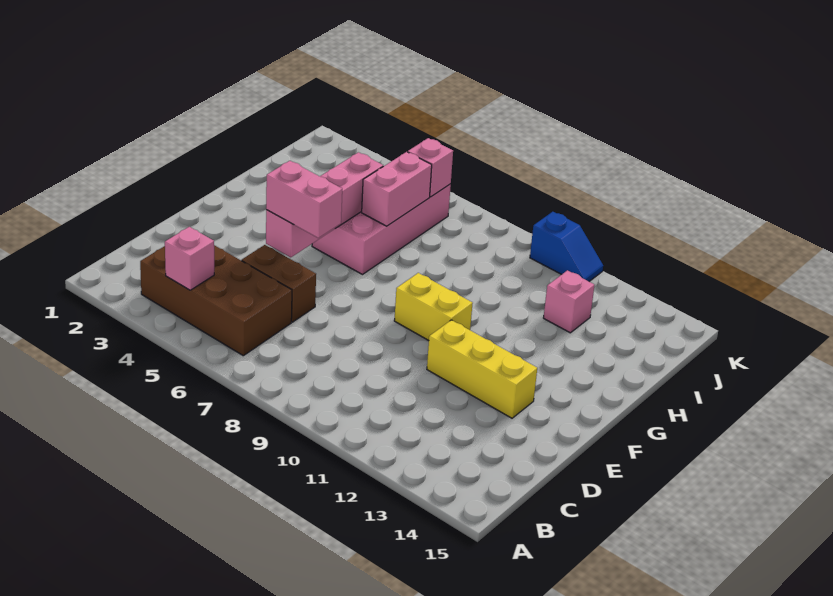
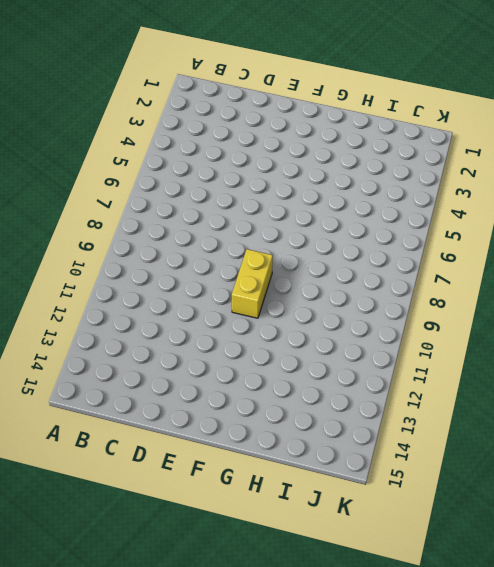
none -> brown brick B3:C6 level 1
none -> brown brick D5:D6 level 1
none -> yellow brick E11:E13 level 1

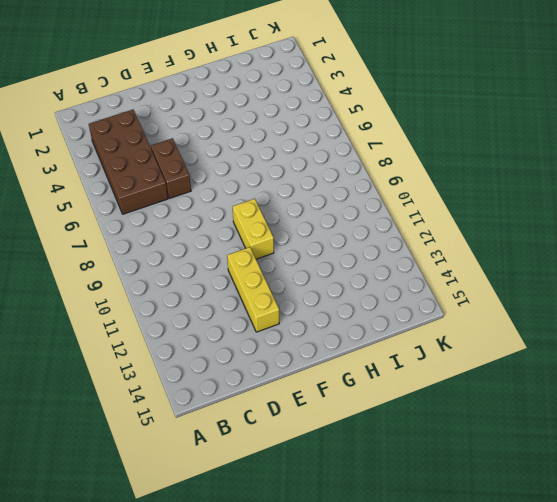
none -> pink brick G5:J6 level 1
none -> pink brick I12 level 1
none -> blue slope K10:K11 level 1 top 10

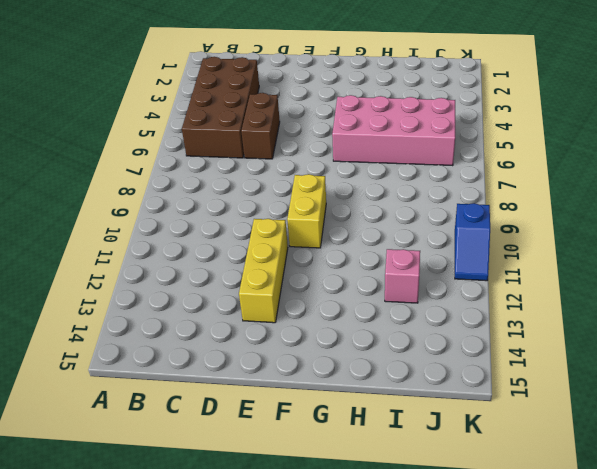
none -> pink brick B4 level 2
none -> pink brick E5:H5 level 2
none -> pink brick H6:I6 level 2

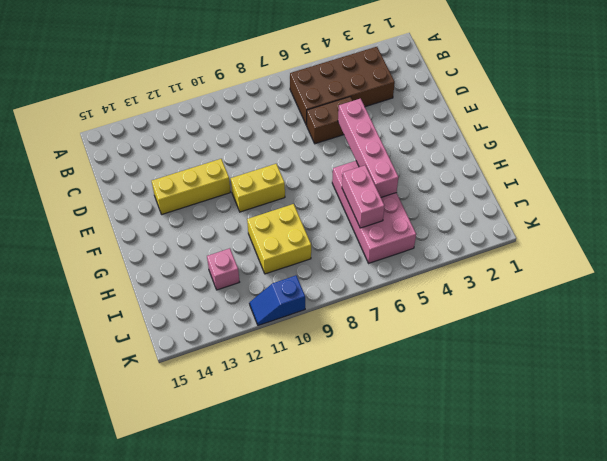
yellow brick H9:I10 level 1 -> none
none -> pink brick B4 level 2
none -> pink brick J6 level 2
none -> pink brick E5:E6 level 3

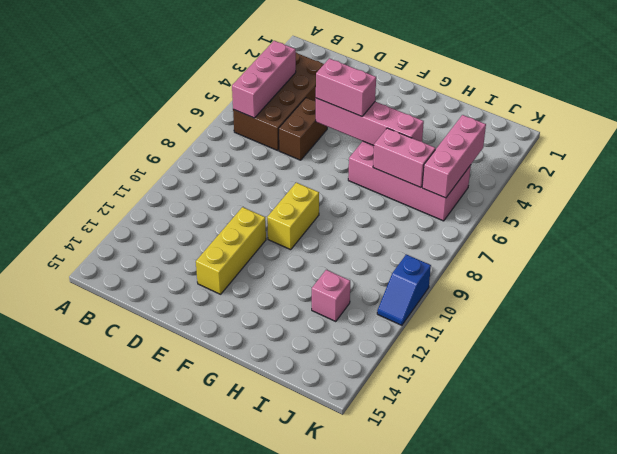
pink brick B4:B6 level 2 -> pink brick B4 level 2
pink brick E5:F5 level 3 -> pink brick E5:E6 level 3
pink brick J4:J6 level 2 -> pink brick J6 level 2

